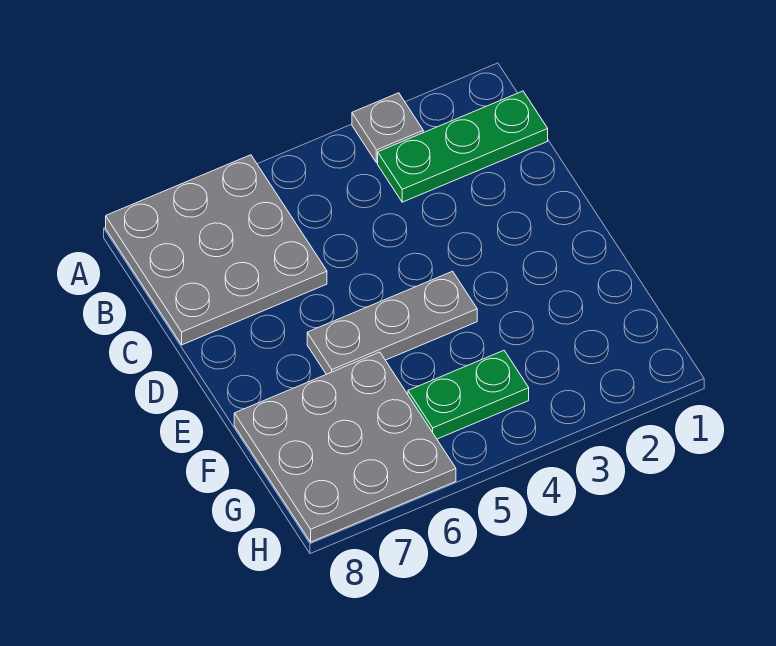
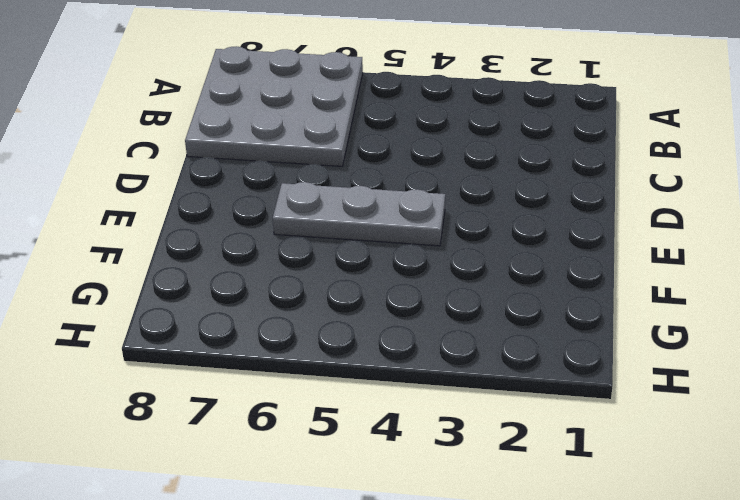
none -> grey plate A3 level 1
none -> green plate B1:B3 level 1

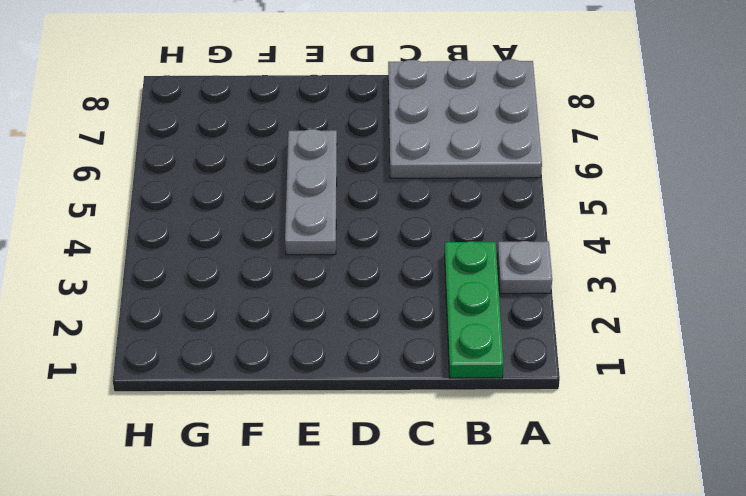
none -> grey plate F6:H8 level 1
none -> green plate G4:G5 level 1

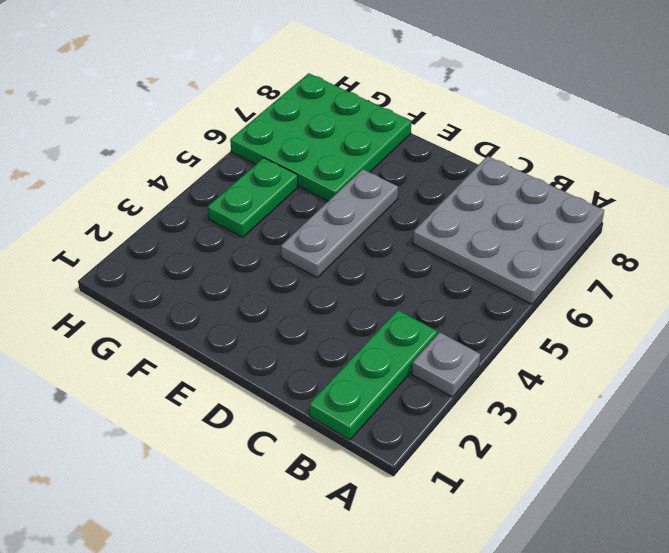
green plate F6:H8 level 1 -> grey plate F6:H8 level 1

